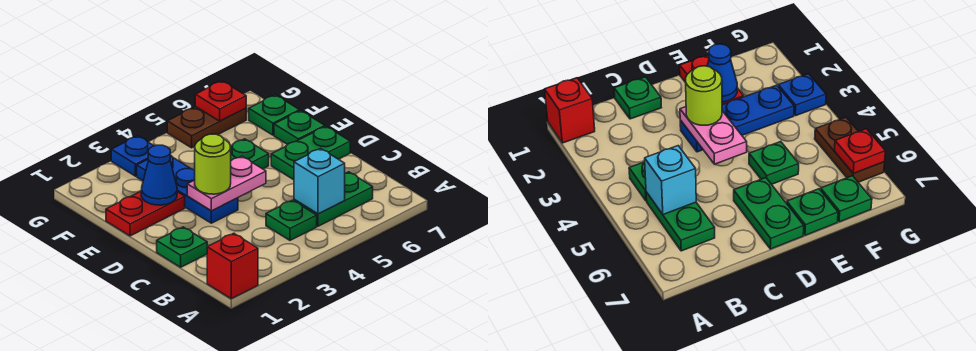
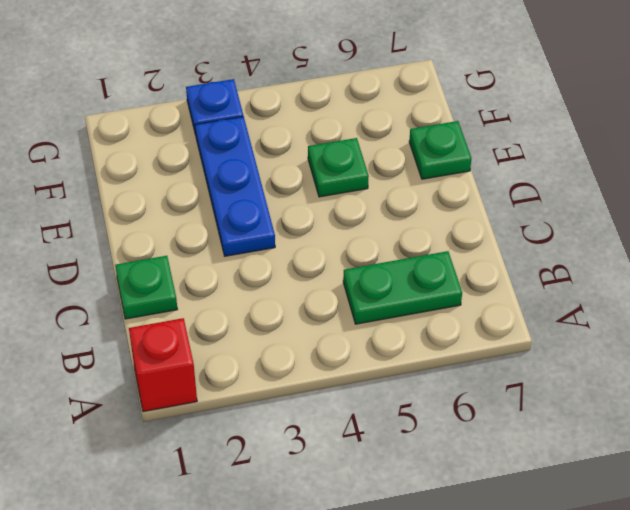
none -> green plate B4 level 1
none -> green plate D6:D7 level 1
none -> red plate E1:E2 level 1

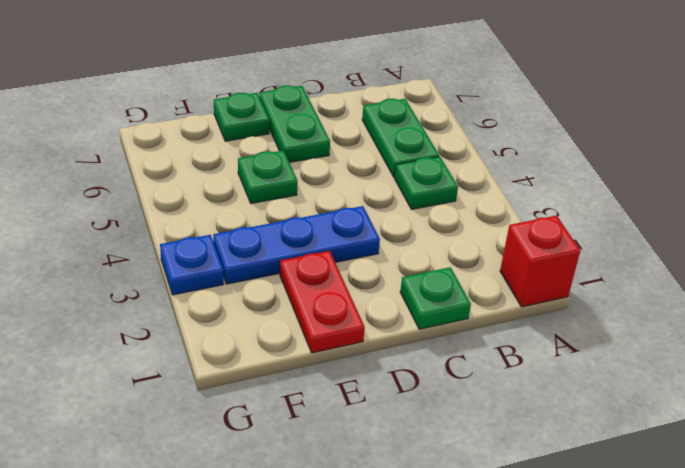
none -> green plate F7 level 1
none -> brown plate G5:G6 level 1
none -> cyan brick B5 level 2

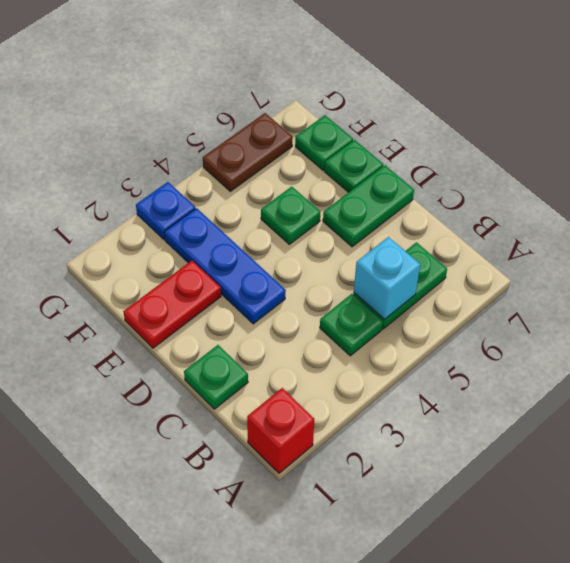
none -> pink plate D3:D4 level 2
none -> blue cone E2 level 2
none -> red plate G6 level 2

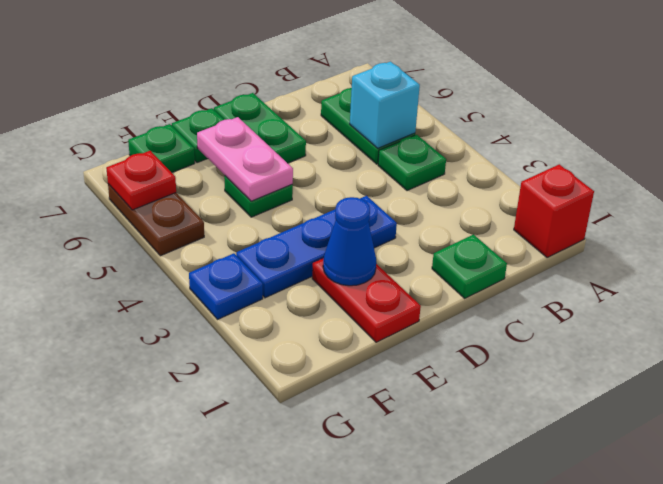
pink plate E5:E6 level 2 -> pink plate D3:D4 level 2
none -> lime round brick D3 level 3

